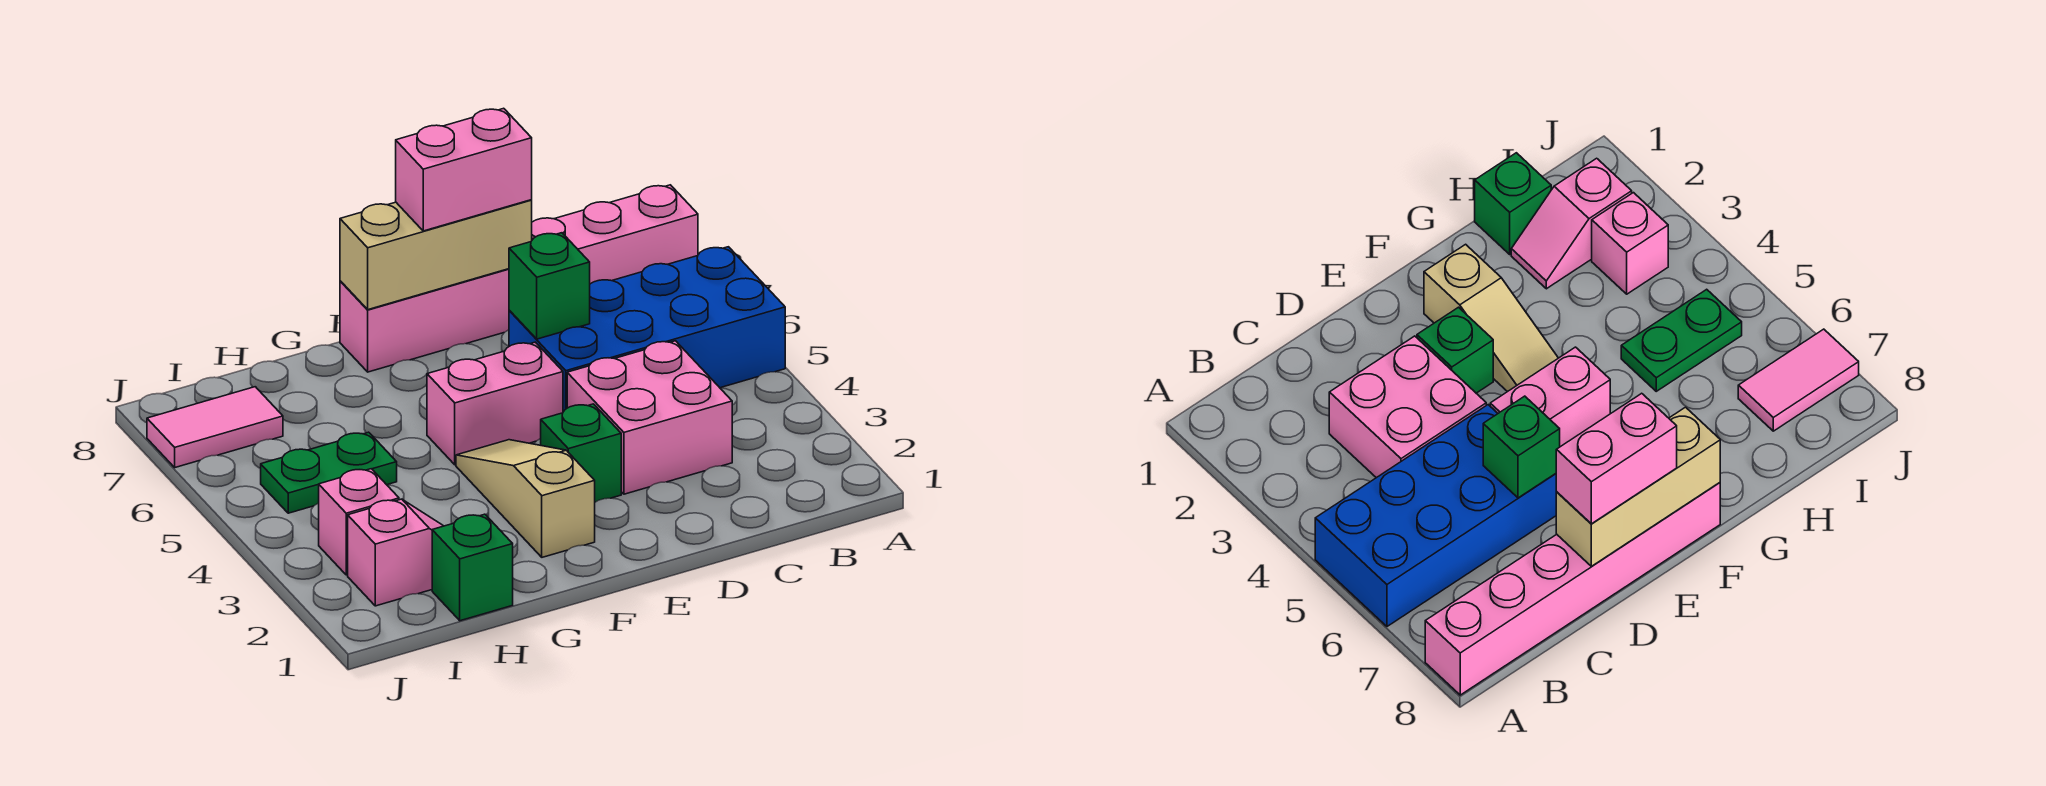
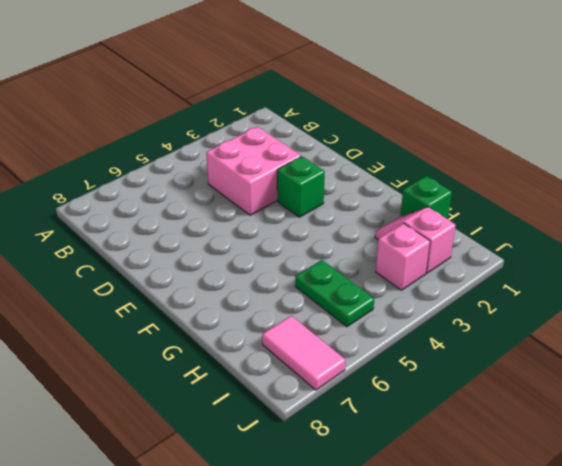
none -> blue brick A5:D6 level 1
none -> pink brick A8:F8 level 1
none -> pink brick E5:F5 level 1

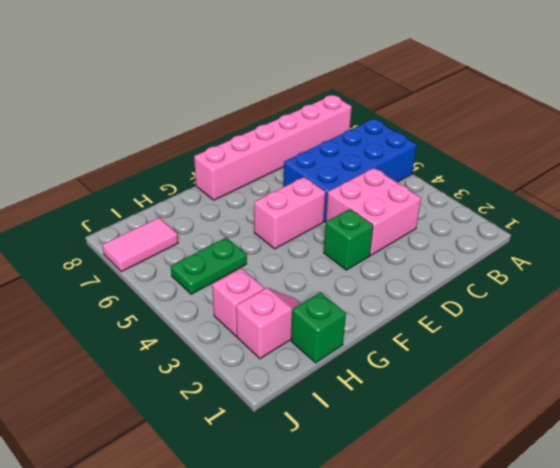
none -> tan slope F2:F4 level 1 top 2
none -> green brick D6 level 2
none -> tan brick D8:F8 level 2

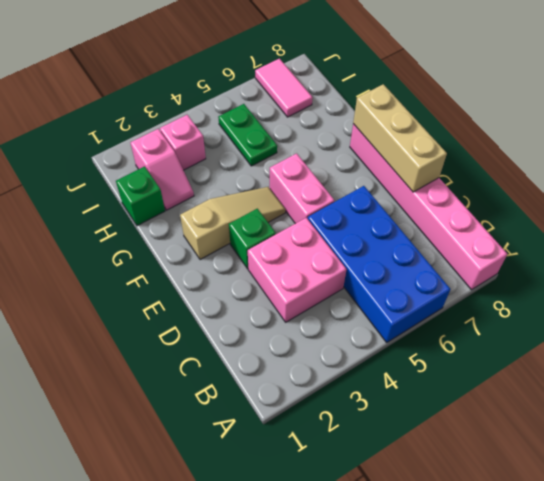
none -> green brick D6 level 2
none -> pink brick D8:E8 level 3

